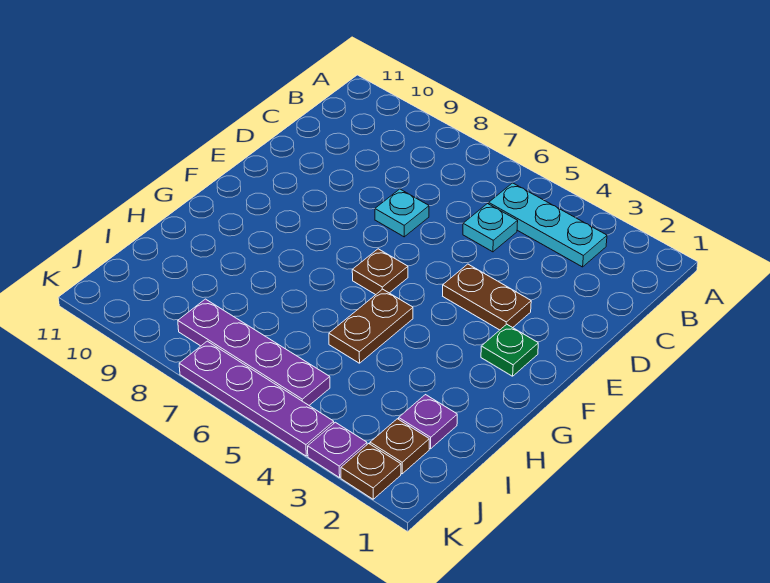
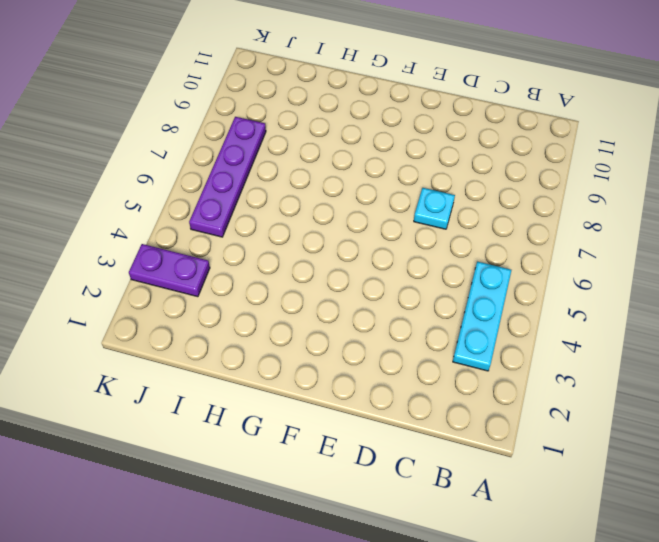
purple plate J3:K3 level 1 -> purple plate K3 level 1
none -> cyan plate C5 level 1
none -> brown plate E3:E4 level 1
none -> green plate F2 level 1

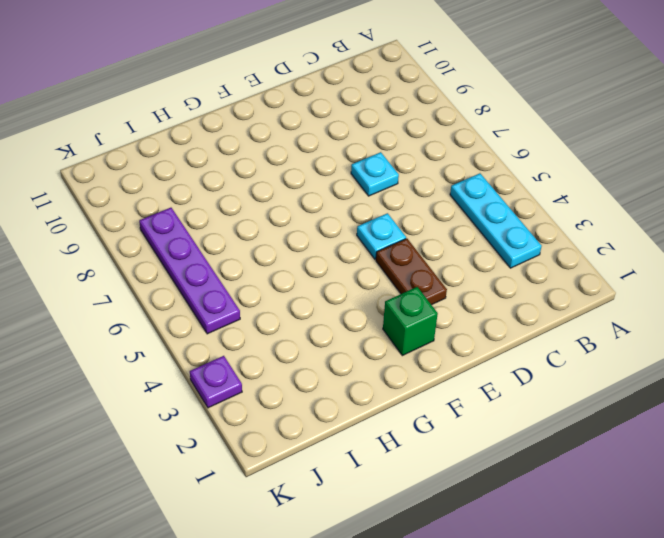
cyan plate E5 level 1 -> cyan plate C5 level 1
green brick F2 level 1 -> green plate F2 level 1
none -> brown plate F6 level 1
none -> brown plate G5:H5 level 1
none -> purple plate I2 level 1

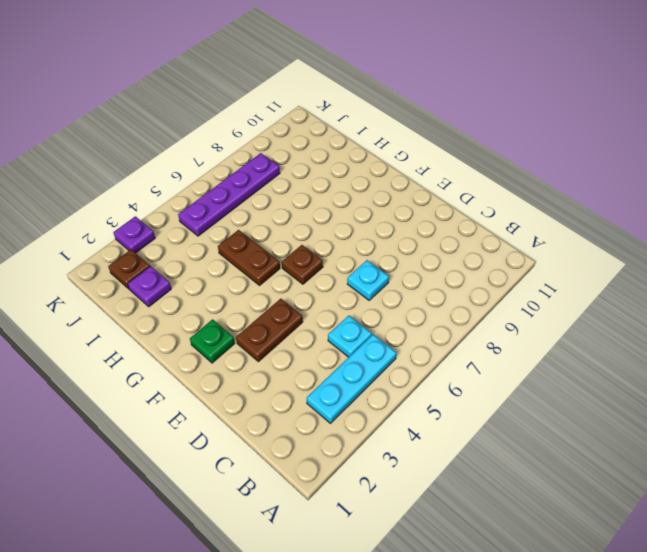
none -> brown plate K2 level 1
none -> purple plate K4:K7 level 1

